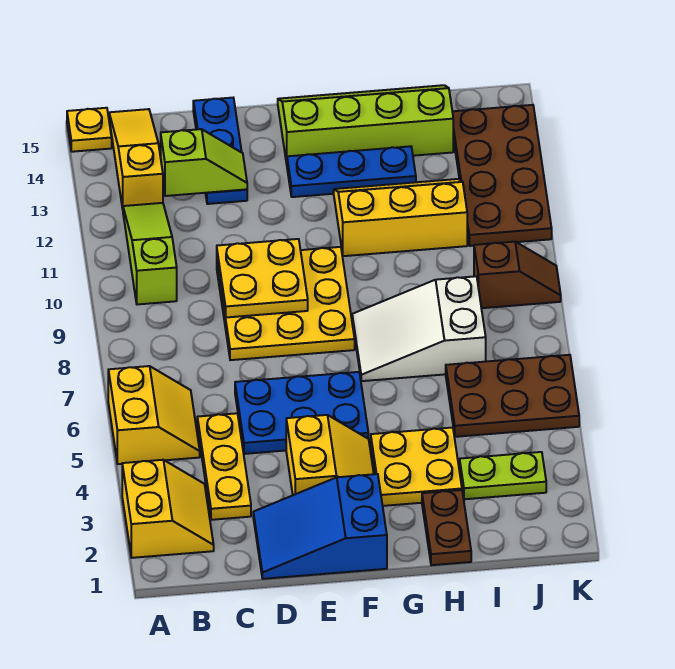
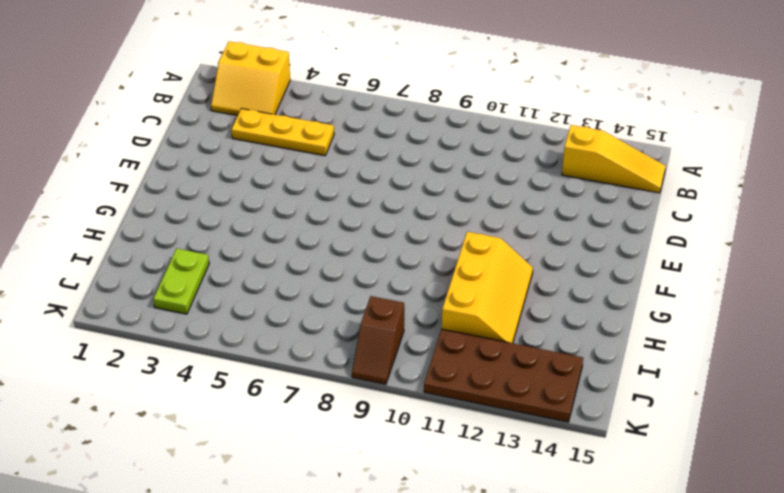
none -> yellow slope A5:B6 level 1 top A
none -> yellow plate A15 level 1
none -> lime slope B10:B12 level 1 top 10

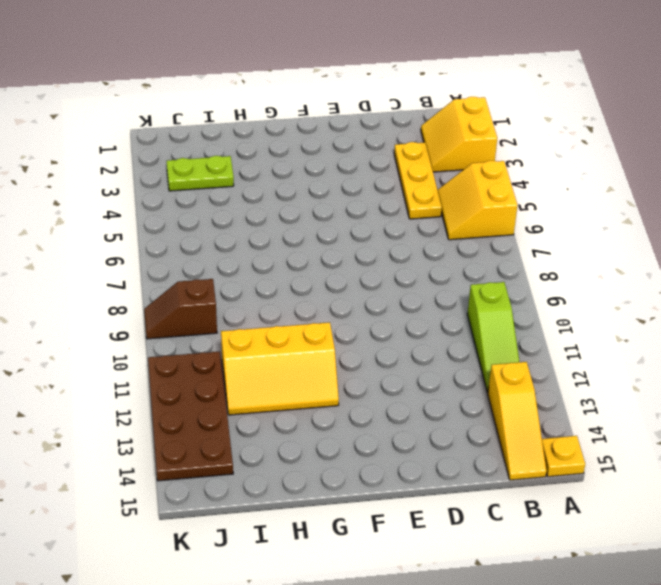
none -> blue slope D1:F2 level 1 top F
none -> blue plate D5:F6 level 1
none -> yellow plate D8:F10 level 1

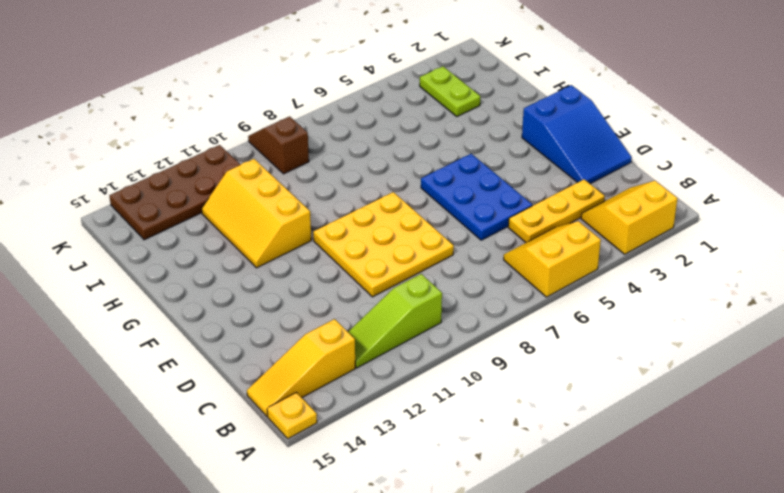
none -> blue plate D13:D15 level 1
none -> yellow slope E3:F4 level 1 top E
none -> blue plate F13:H13 level 1

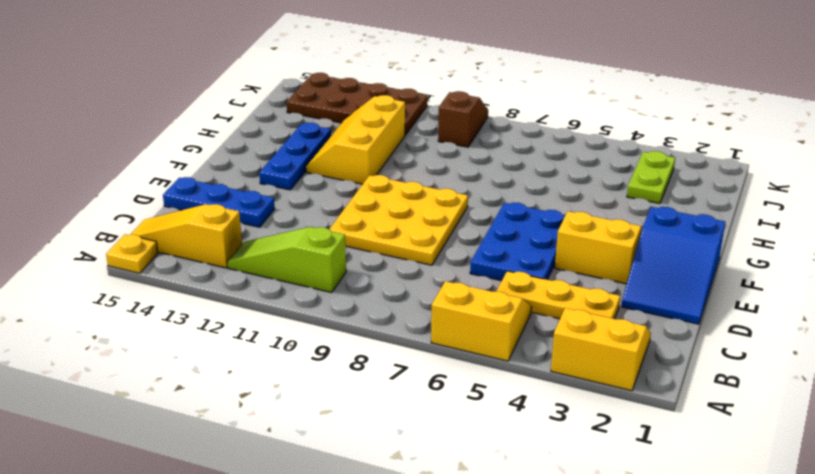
none -> lime slope F14:I15 level 1 top 14
none -> yellow plate G3:H4 level 1
none -> white slope G7:I8 level 1 top I

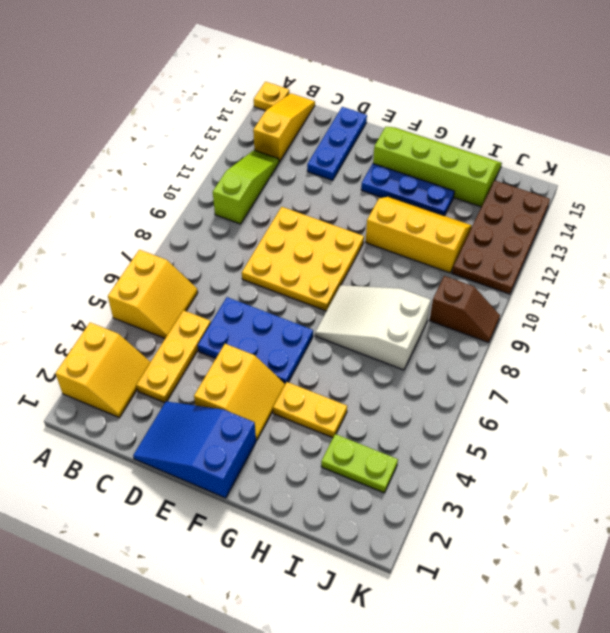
yellow plate G4:H4 level 1 -> yellow plate G3:H4 level 1
none -> brown plate H1:H2 level 1
none -> brown plate I5:K6 level 1
none -> lime slope C13:D13 level 2 top C

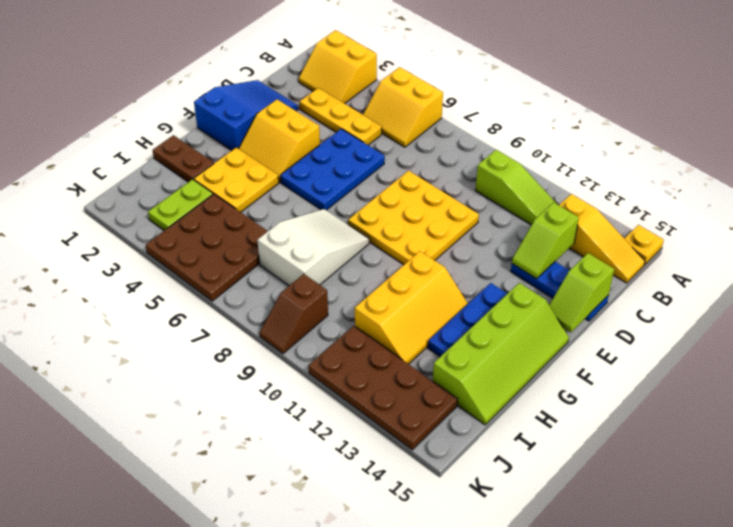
lime slope D15:E15 level 2 top D -> none
brown plate I4:K6 level 1 -> brown plate I5:K6 level 1
none -> yellow plate D9:E10 level 2

